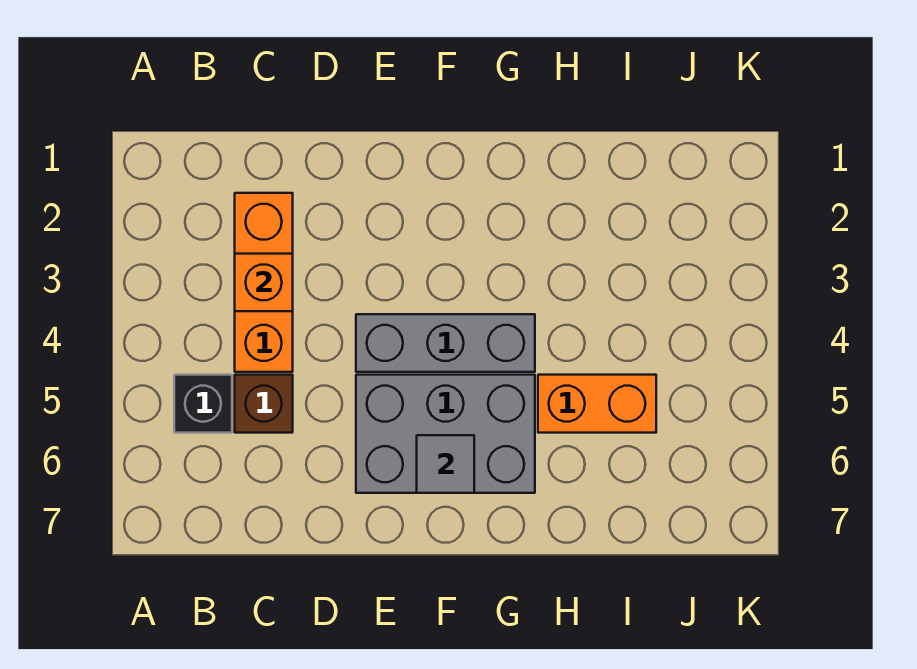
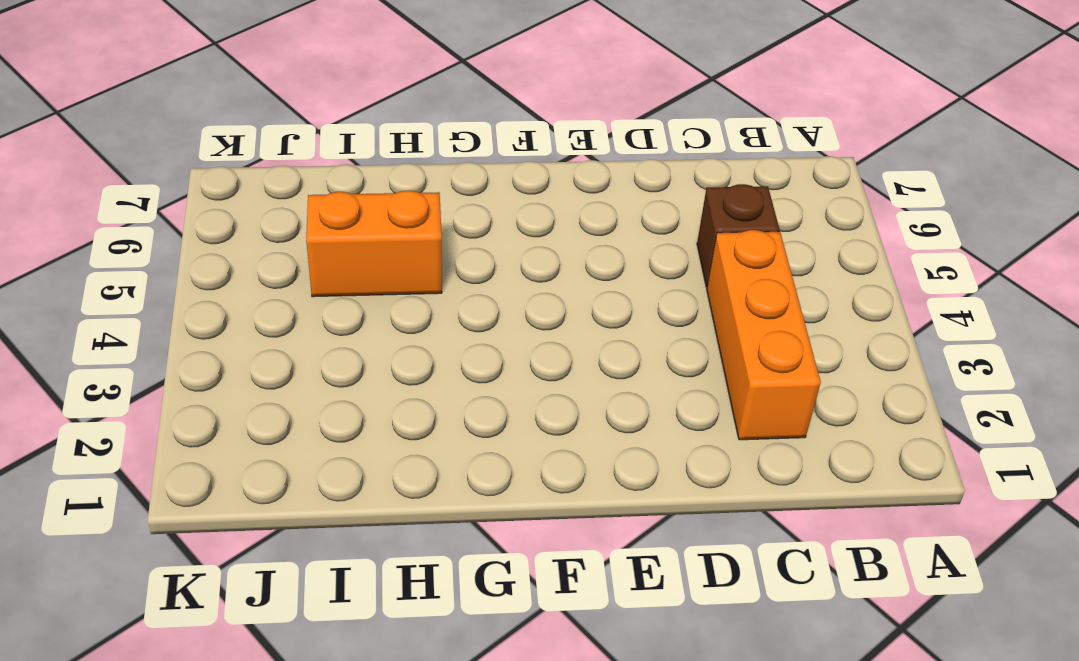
none -> black brick B5 level 1
none -> grey brick E4:G4 level 1

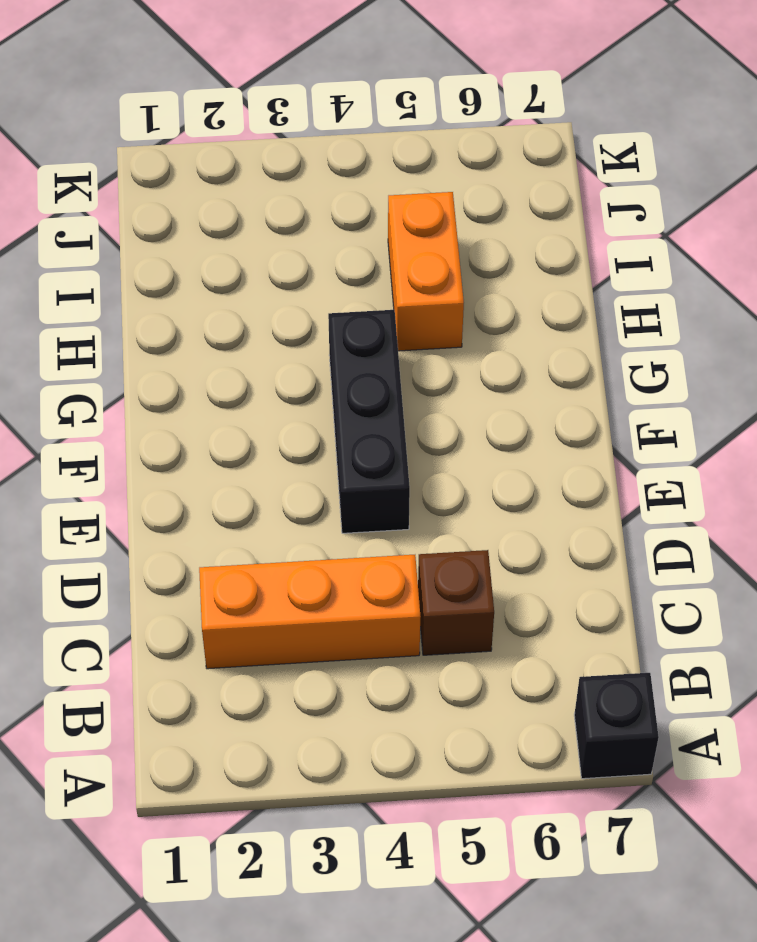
black brick A7 level 1 -> black brick B5 level 1
black brick E4:G4 level 1 -> grey brick E4:G4 level 1
none -> grey brick E5:G6 level 1
none -> orange brick C3 level 2

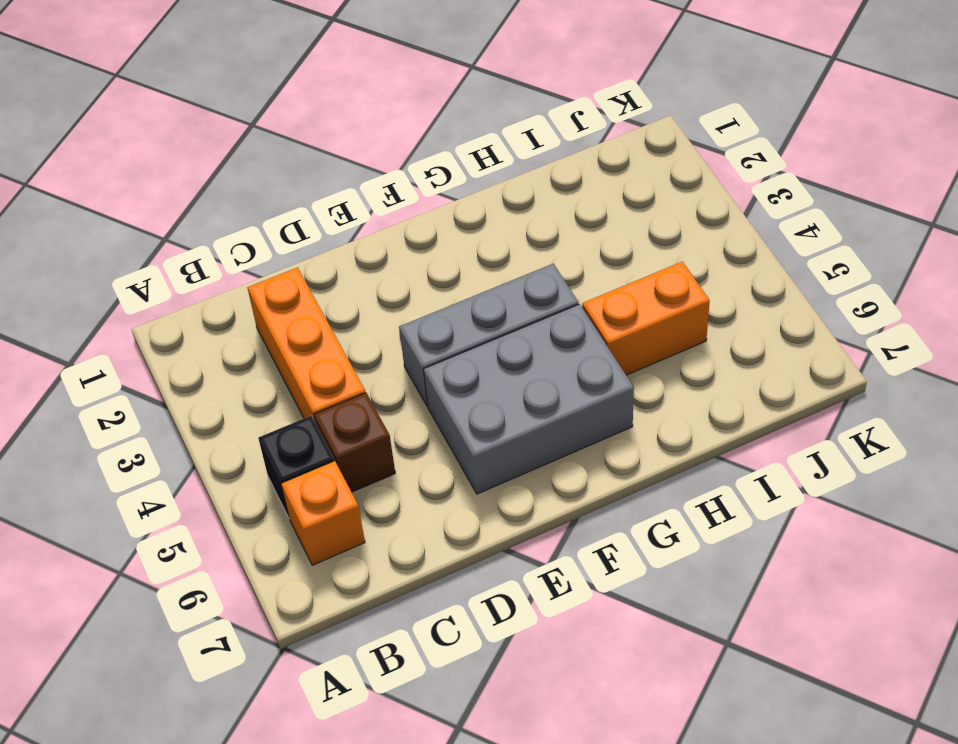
orange brick B6 level 1 -> orange brick C3 level 2
none -> grey tile F6 level 2

